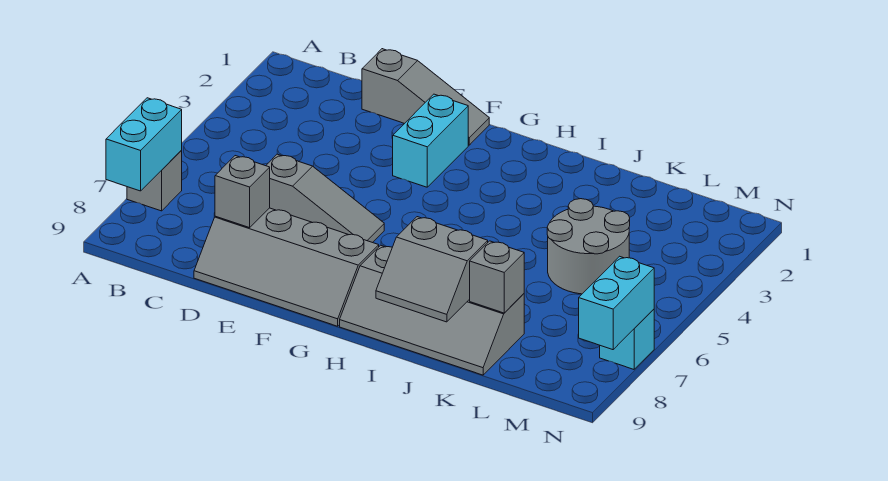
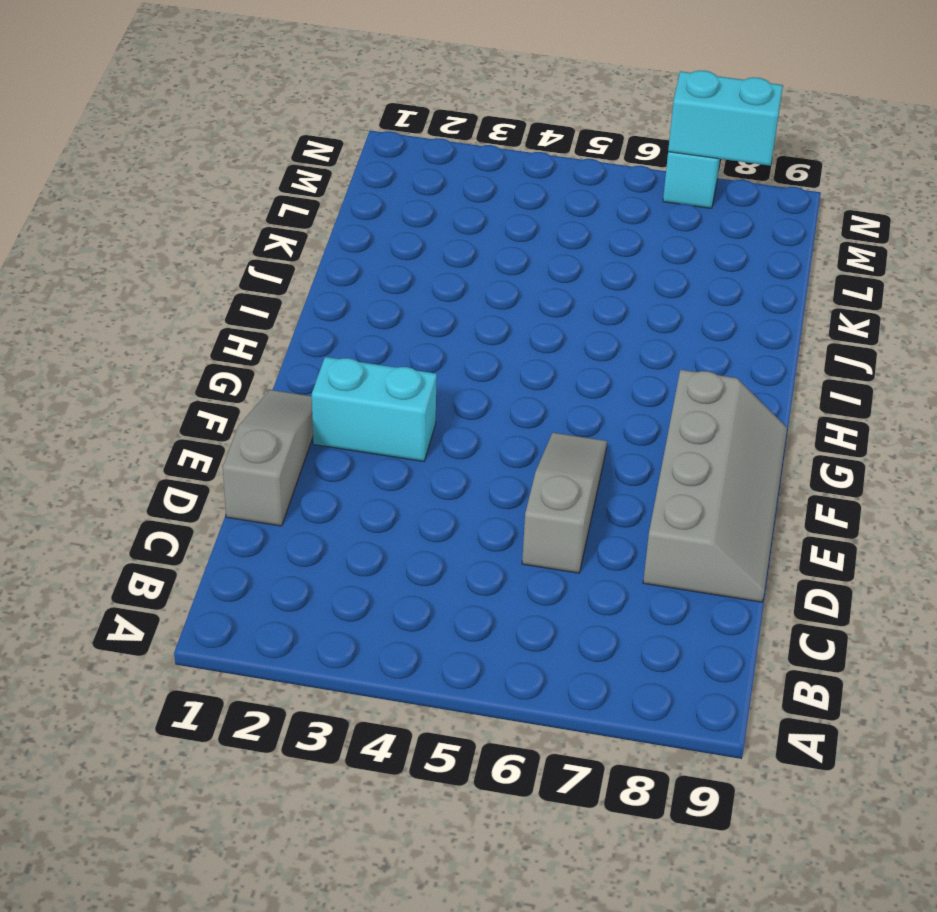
none -> grey brick A7 level 1
none -> grey slope H8:K9 level 1 top 8
none -> grey round brick K4:L5 level 1

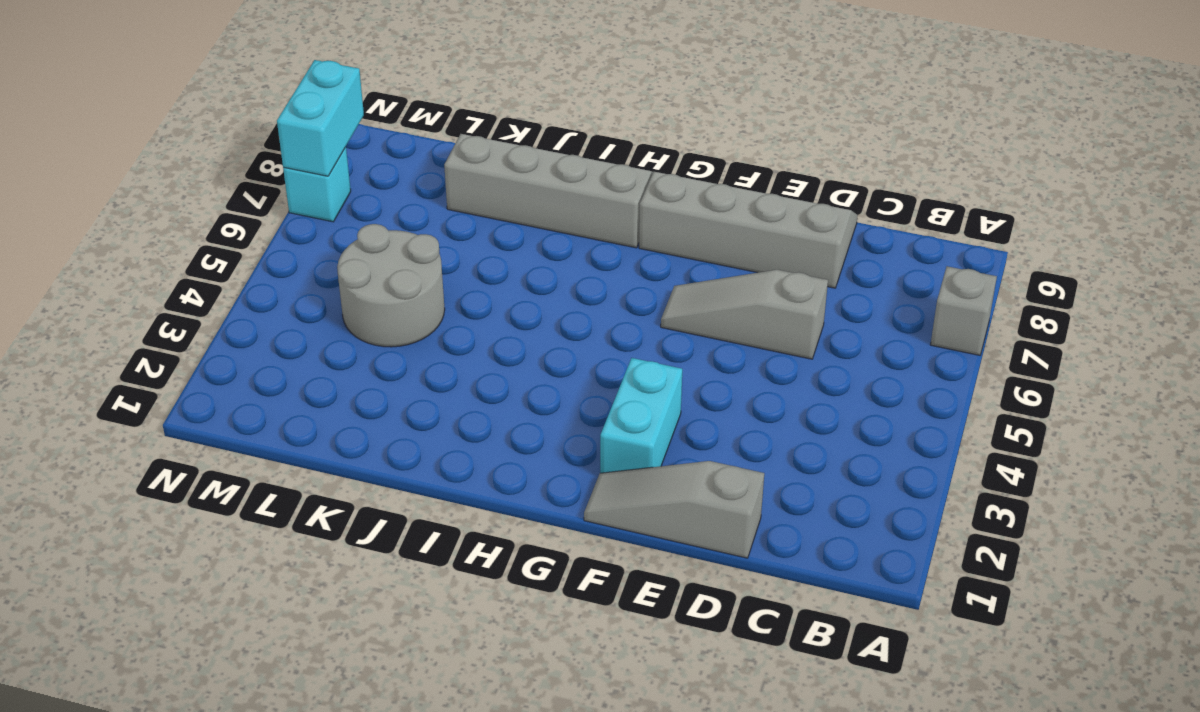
none -> cyan brick A7:A8 level 2
none -> grey brick D8 level 2
none -> grey slope I8:J9 level 2 top 8

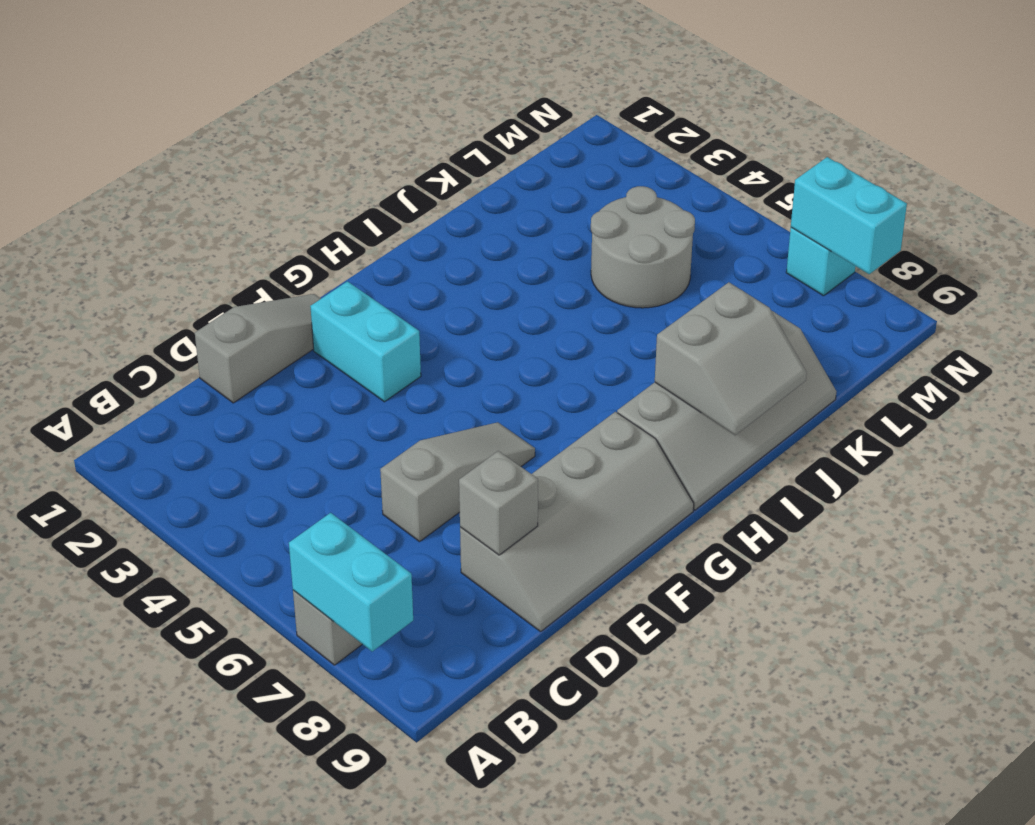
none -> grey brick K8 level 2

